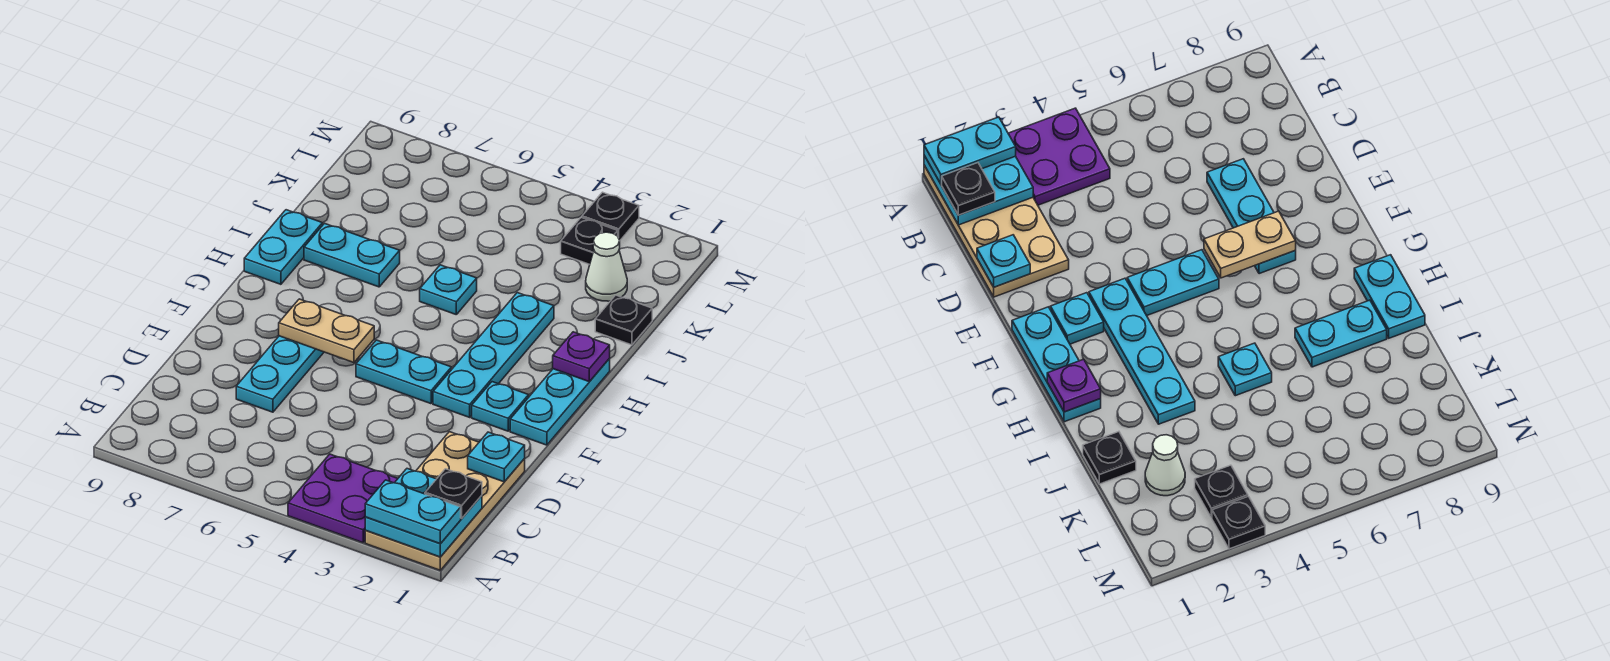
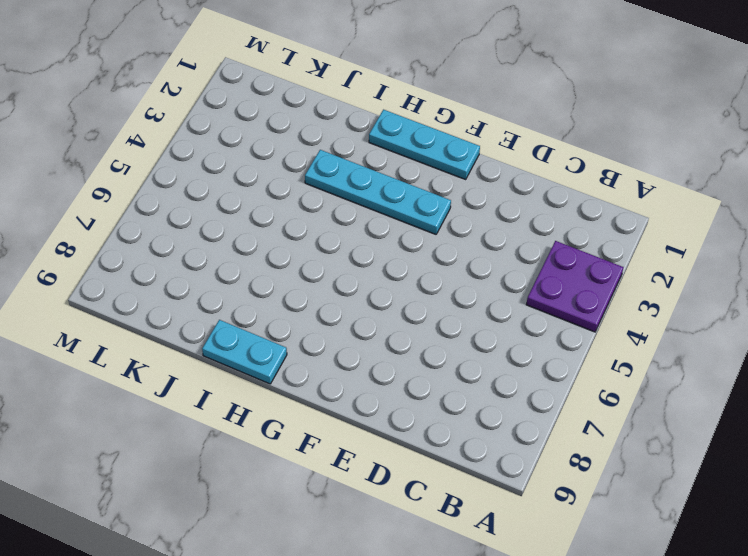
none -> tan plate A1:D2 level 1
none -> cyan plate D7:F7 level 1
none -> cyan plate F2 level 1

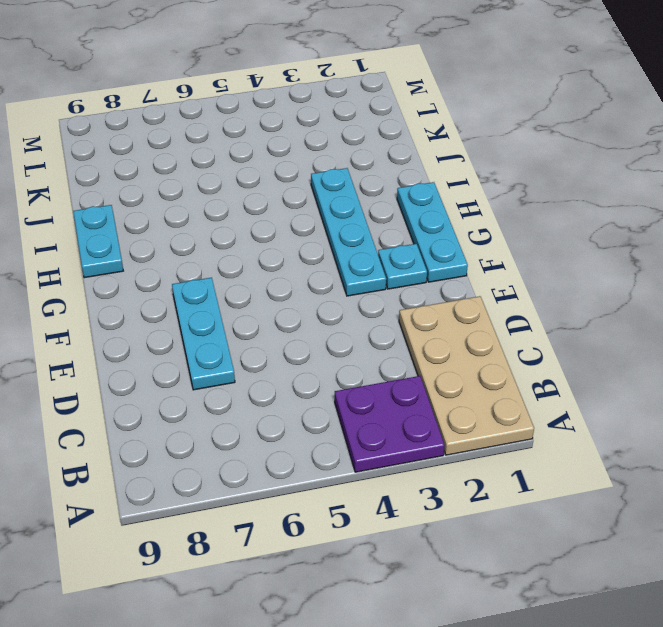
none -> cyan plate F4:F5 level 1
none -> cyan plate I5 level 1
none -> cyan plate I7:I8 level 1

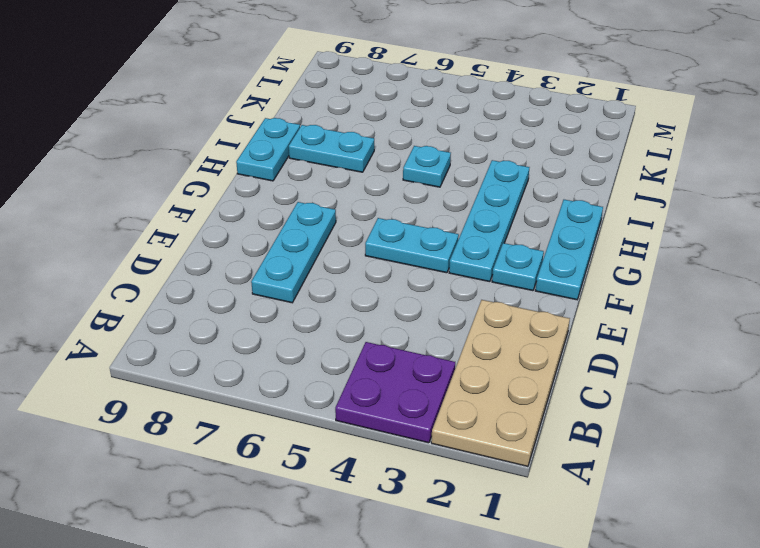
none -> black plate J1 level 1
none -> white cone K2 level 1
none -> black plate L3 level 1

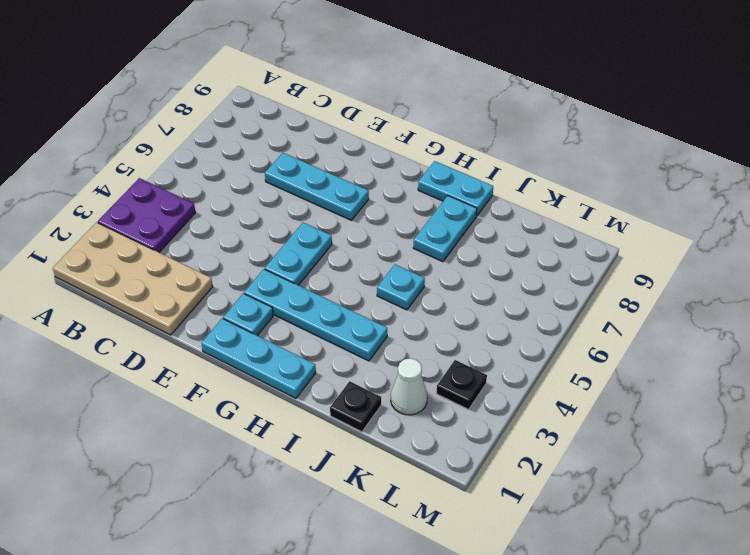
none -> black plate M3 level 1
none -> cyan plate A1:B2 level 2
none -> cyan plate D1 level 2

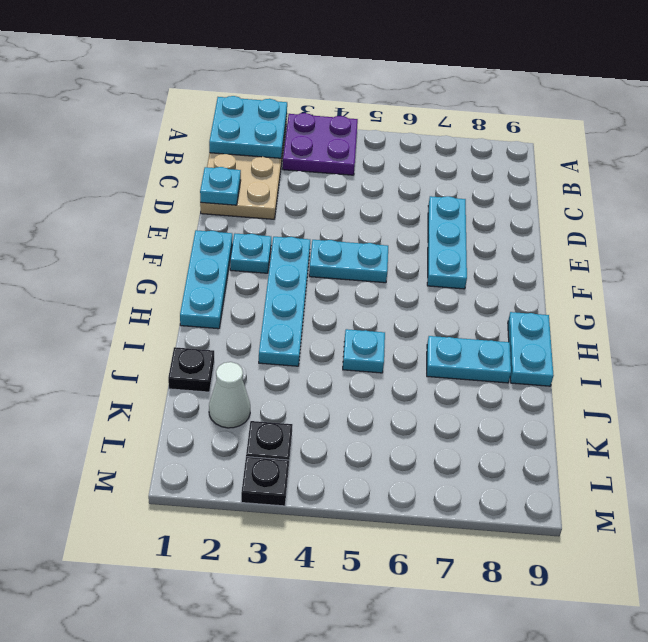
none -> tan plate F6:F7 level 2
none -> purple plate H1 level 2
none -> cyan plate A1:A2 level 3

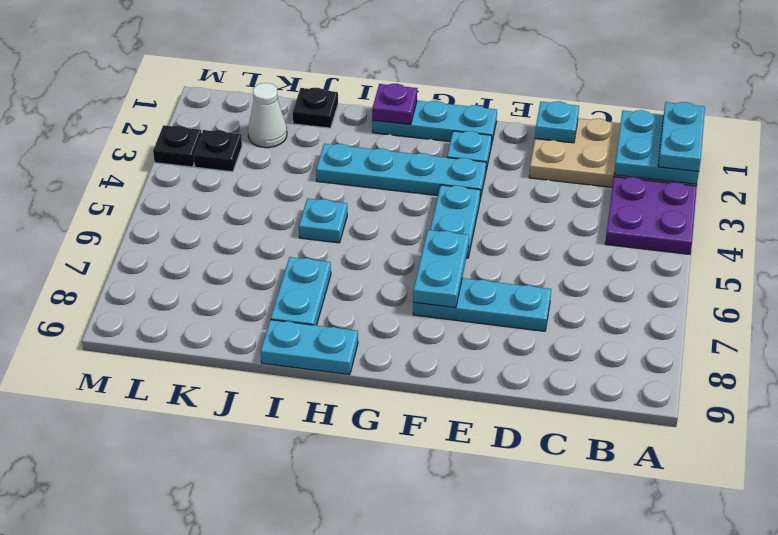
cyan plate F6:F7 level 2 -> tan plate F6:F7 level 2
none -> black plate B1 level 3

